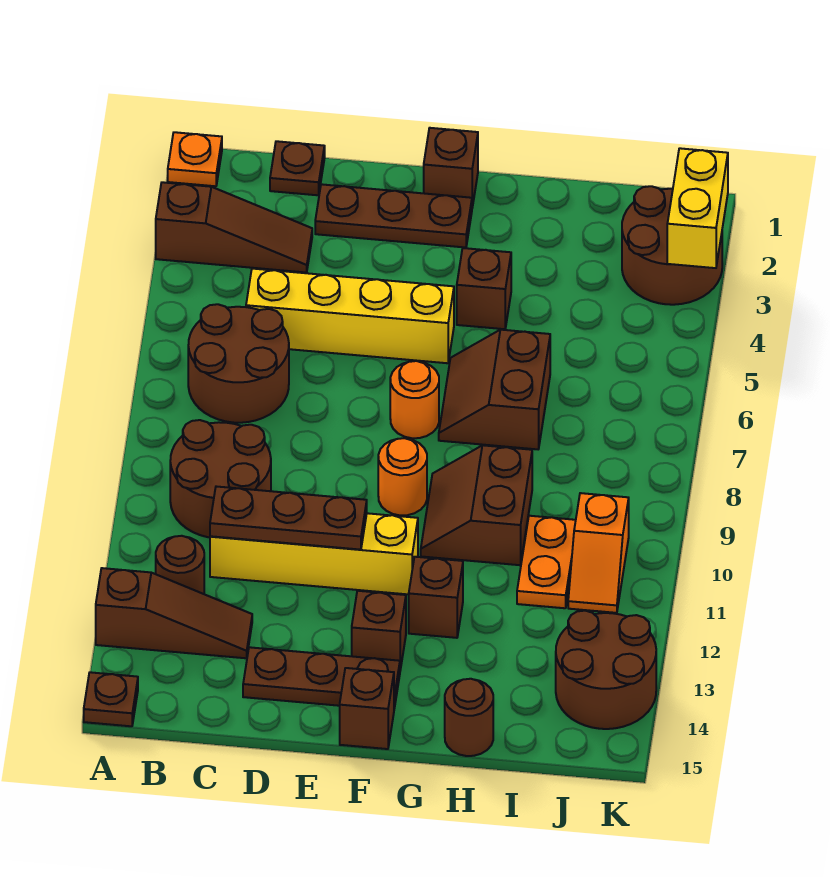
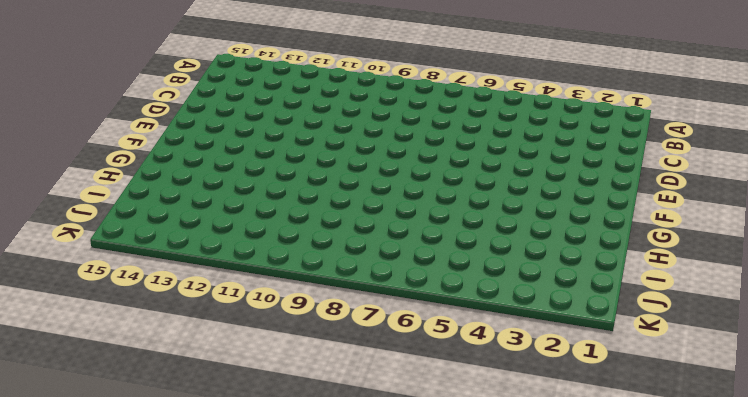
none -> orange plate A1 level 1
none -> brown slope A3:C3 level 1 top A
none -> brown slope A13:C13 level 1 top A

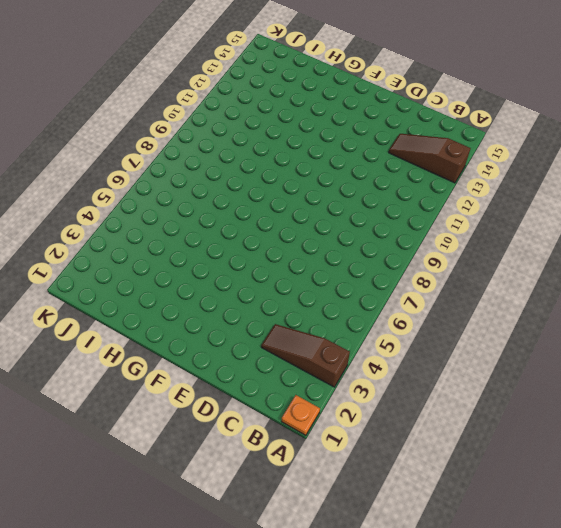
none -> brown plate A15 level 1
none -> brown round brick B6:C7 level 1
none -> brown round brick B9:C10 level 1

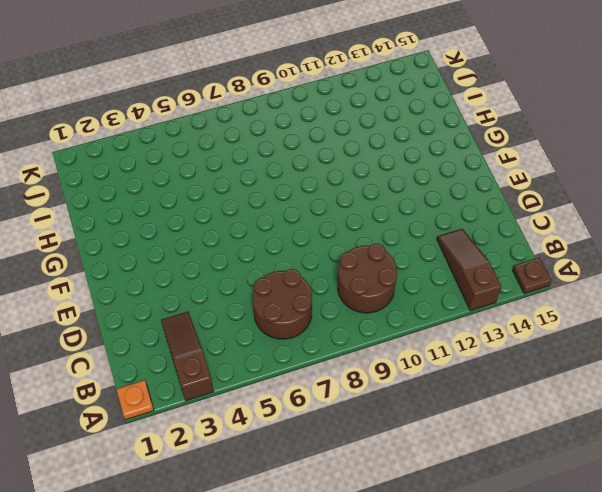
none -> brown round brick B12 level 1
none -> brown plate C1 level 1
none -> yellow brick C5:F5 level 1

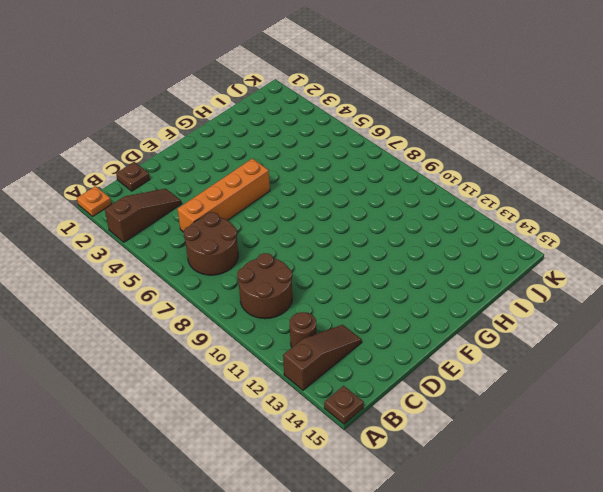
orange brick C5:F5 level 1 -> yellow brick C5:F5 level 1
none -> yellow brick C11:F11 level 1
none -> brown plate D2:F2 level 1
none -> brown plate D14:F14 level 1

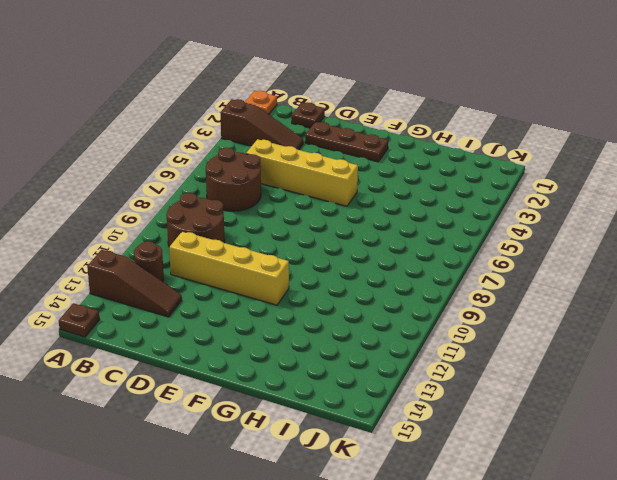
none -> brown plate D14:F14 level 1
none -> brown brick F1 level 1
none -> orange round brick F7 level 1

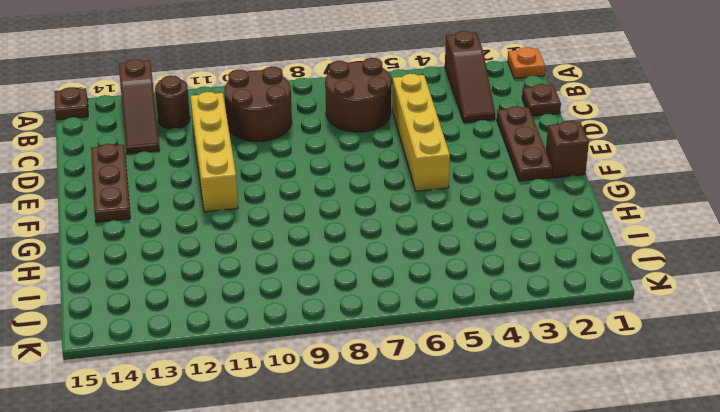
none -> orange round brick F7 level 1
none -> orange round brick F9 level 1
none -> brown brick F13 level 1

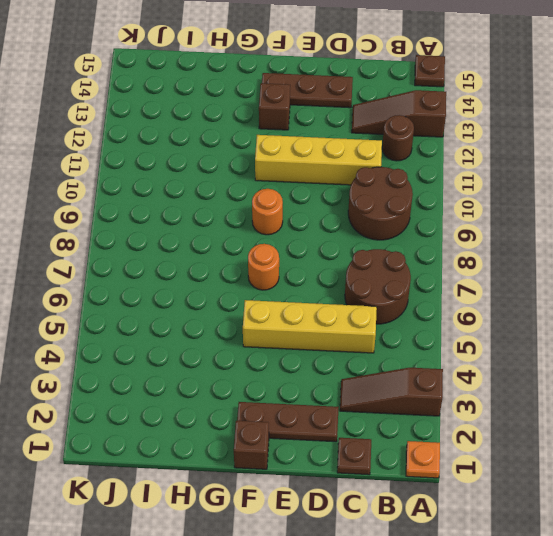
none -> brown brick F15 level 1
none -> brown brick G4 level 1
none -> brown slope G6:H7 level 1 top H

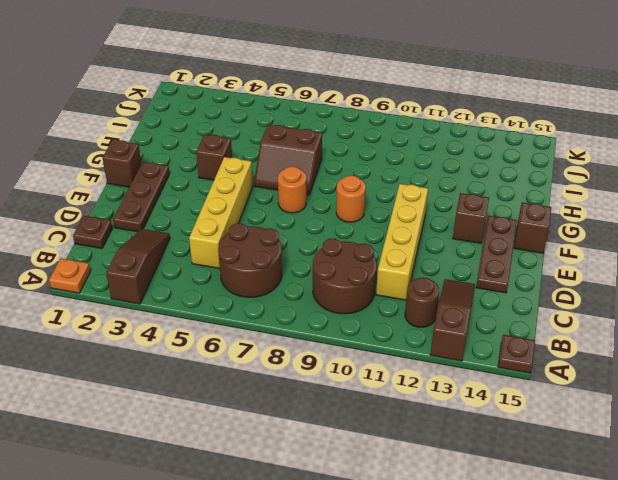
none -> brown slope G9:H10 level 1 top H
none -> brown brick G12 level 1
none -> brown round brick H15 level 1

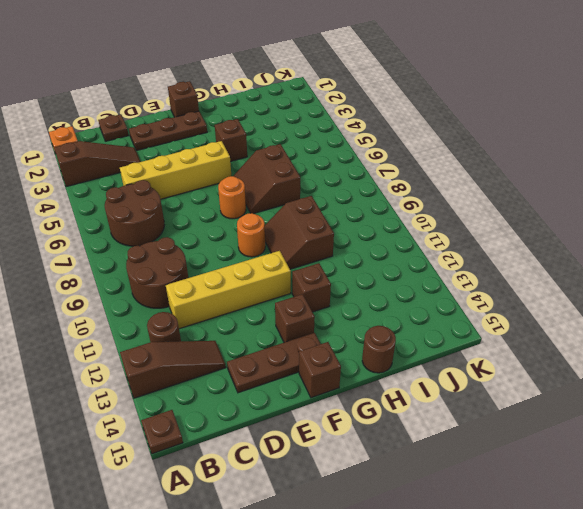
none -> orange plate I10:I11 level 1
none -> brown round brick J2:K3 level 1
none -> orange slope J10:J11 level 1 top 10

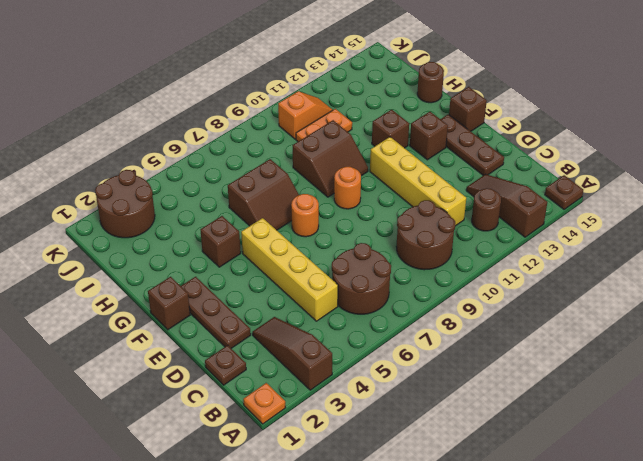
none -> brown round brick J13:K14 level 1
none -> brown plate C11:E11 level 2
none -> yellow brick K2:K3 level 2

